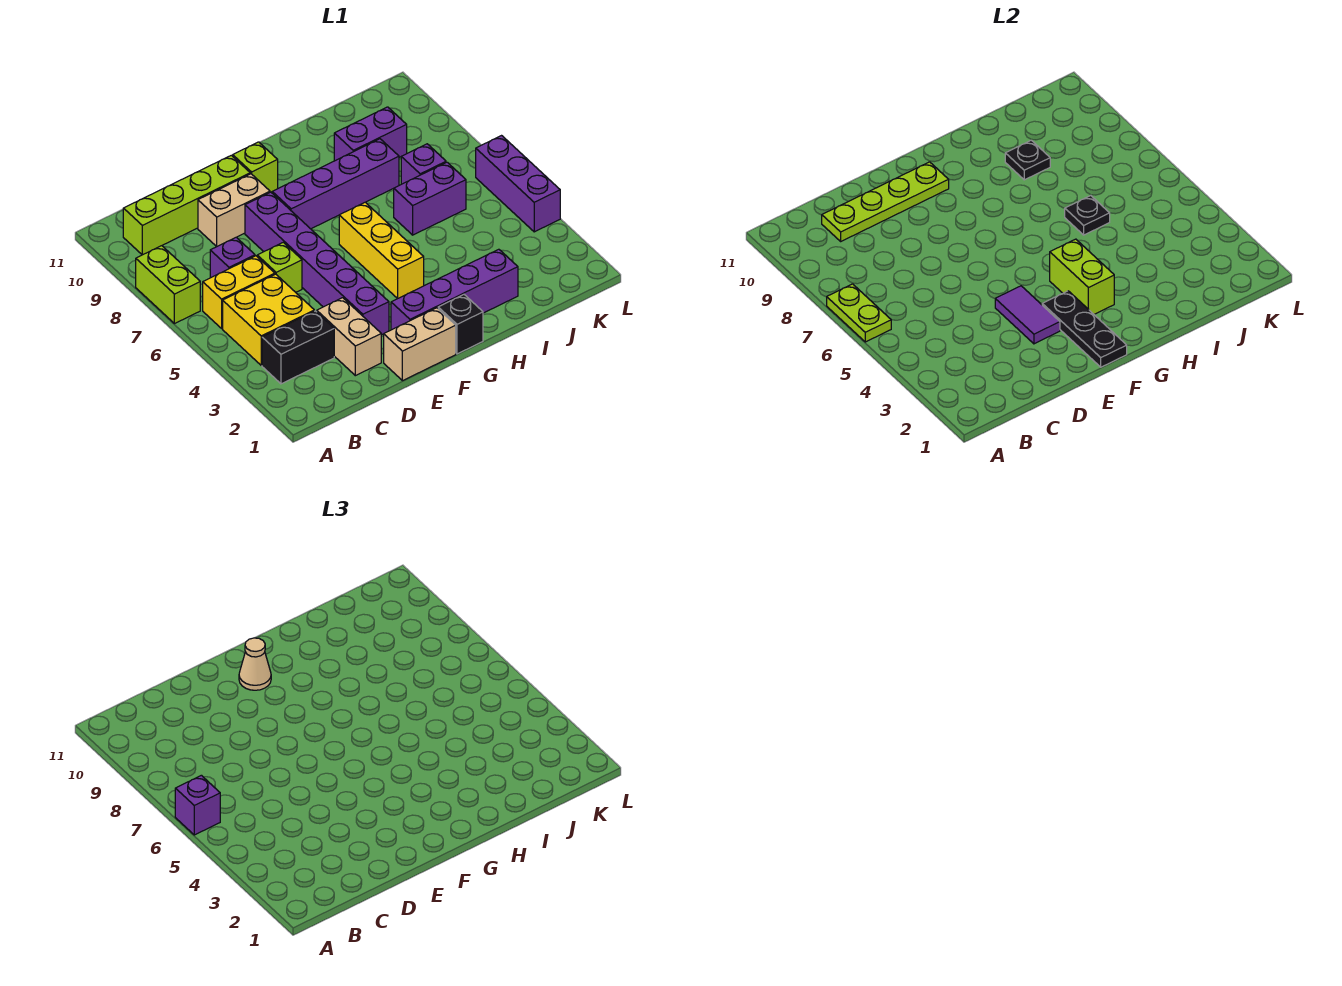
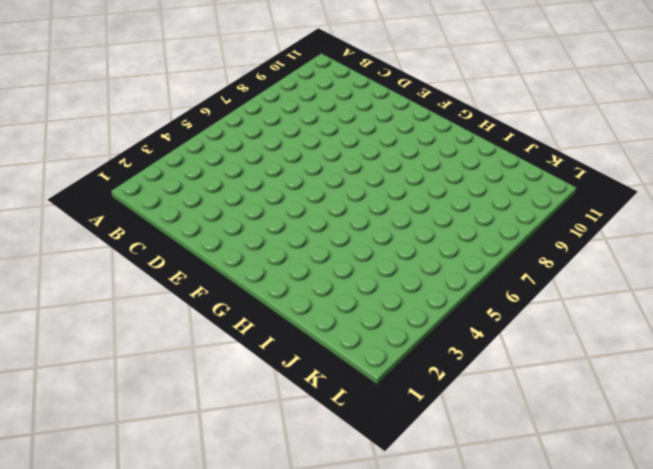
none -> lime brick A7:A8 level 1
none -> black brick B3:C3 level 1
none -> yellow brick B4:C5 level 1

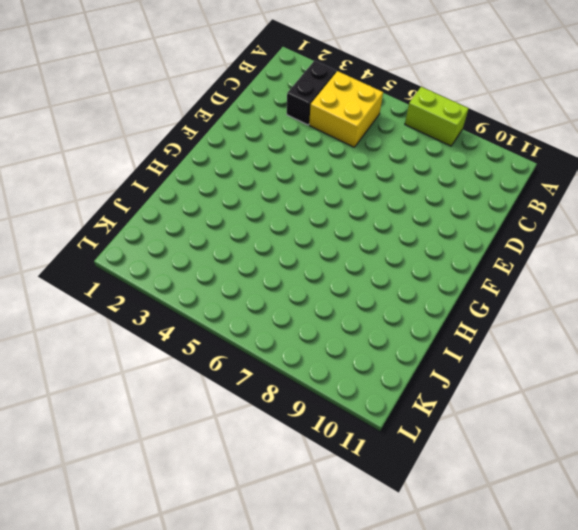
none -> yellow brick B6:C6 level 1
none -> lime brick B10:E10 level 1
none -> purple brick C7 level 1

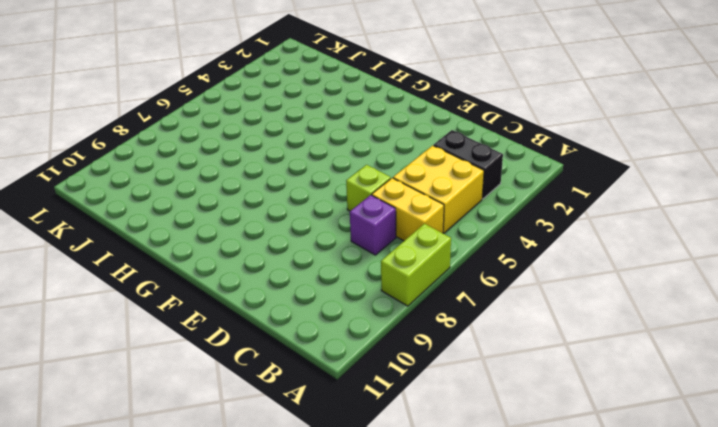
none -> lime brick B10:E10 level 1
none -> tan brick D2:D3 level 1
none -> tan brick D9:E9 level 1

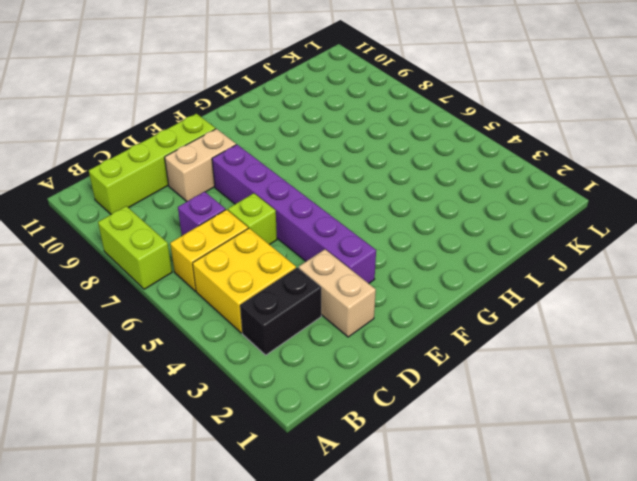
none -> tan brick E1:F1 level 1
none -> purple brick F2:I2 level 1
none -> purple brick F8:I8 level 1

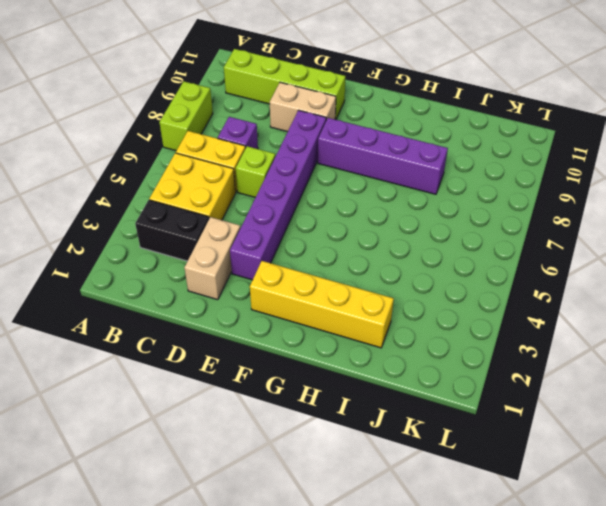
yellow brick F2:I2 level 1 -> purple brick F2:I2 level 1
none -> tan brick E1:F1 level 1
none -> lime brick F10 level 1
none -> black brick G1 level 1

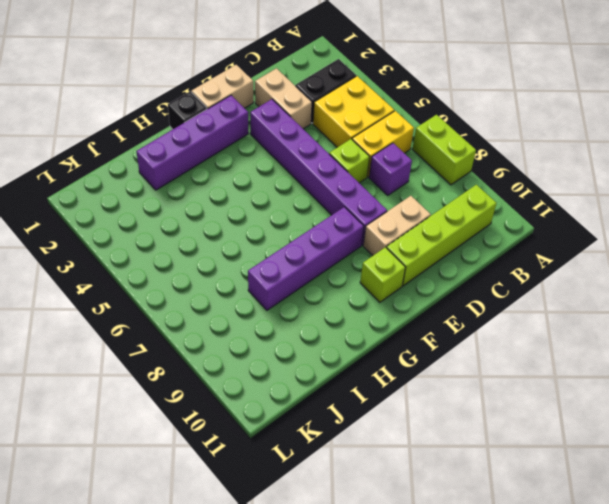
none -> yellow brick G4:G6 level 1
none -> purple brick I6:J6 level 1
none -> purple brick I9:J9 level 1

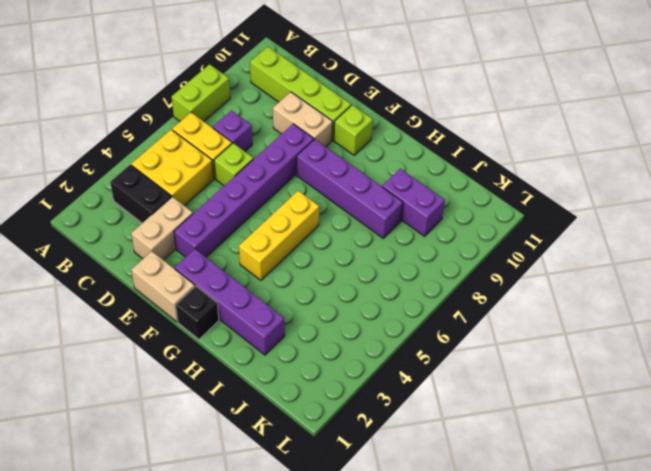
none -> purple brick I6:J6 level 1
none -> purple brick J7 level 1
none -> purple brick L4:L6 level 1

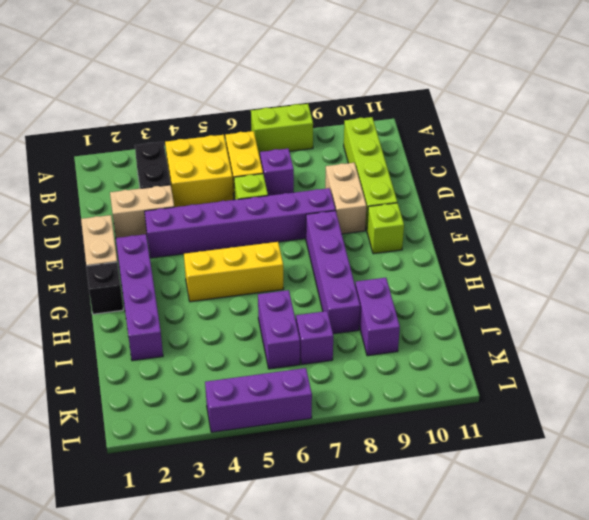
none -> lime plate A6:A7 level 2
none -> lime plate C10:F10 level 2
none -> purple tile E3:E4 level 2

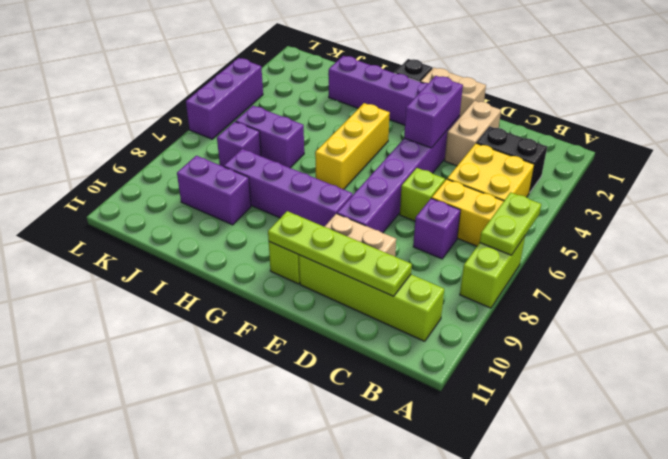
purple brick E3:E4 level 2 -> purple tile E3:E4 level 2
none -> black plate F1:F3 level 2
none -> lime brick G3:G4 level 2
none -> black plate I6 level 2

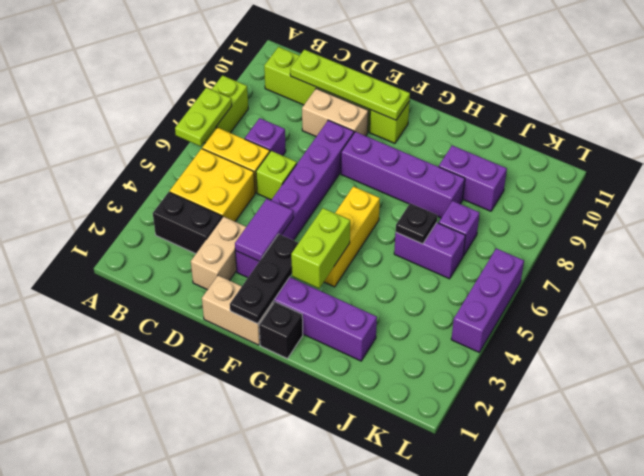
none -> black plate I9 level 2
none -> purple brick A6 level 3
none -> tan cone F10 level 3

